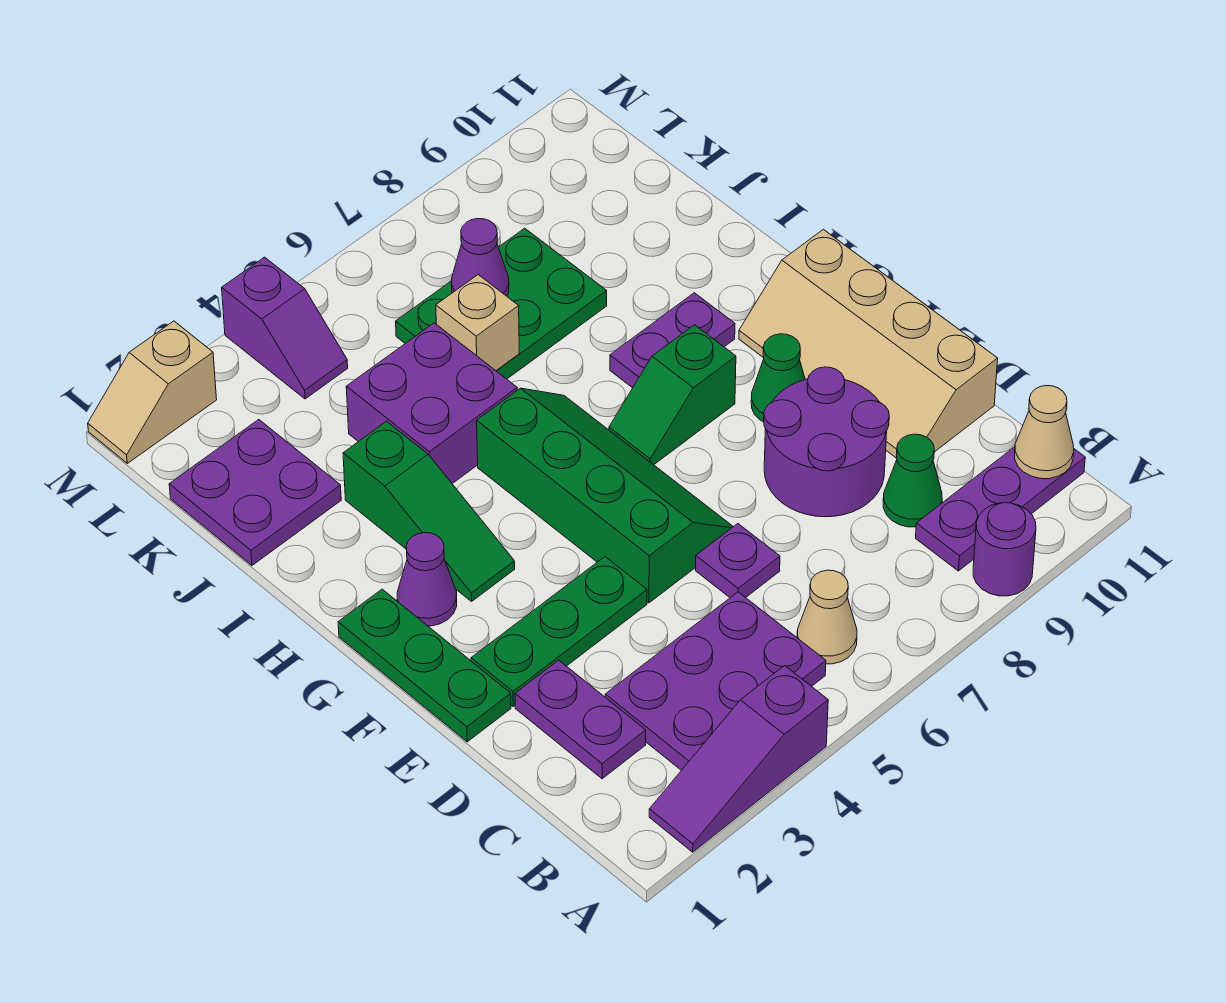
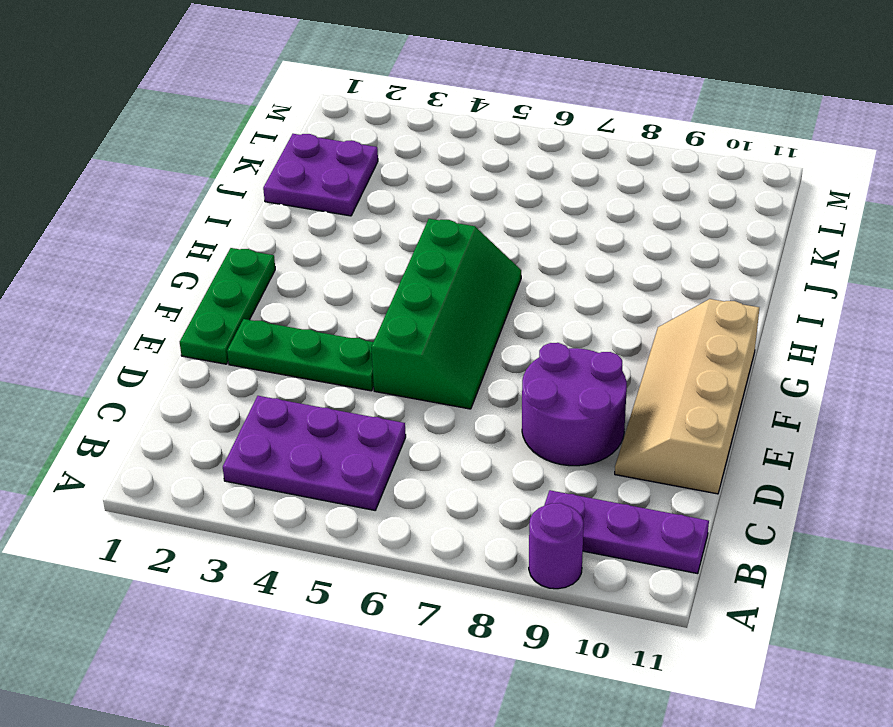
none -> purple slope A2:A4 level 1 top 4
none -> tan cone B6 level 1
none -> purple plate C2:D2 level 1

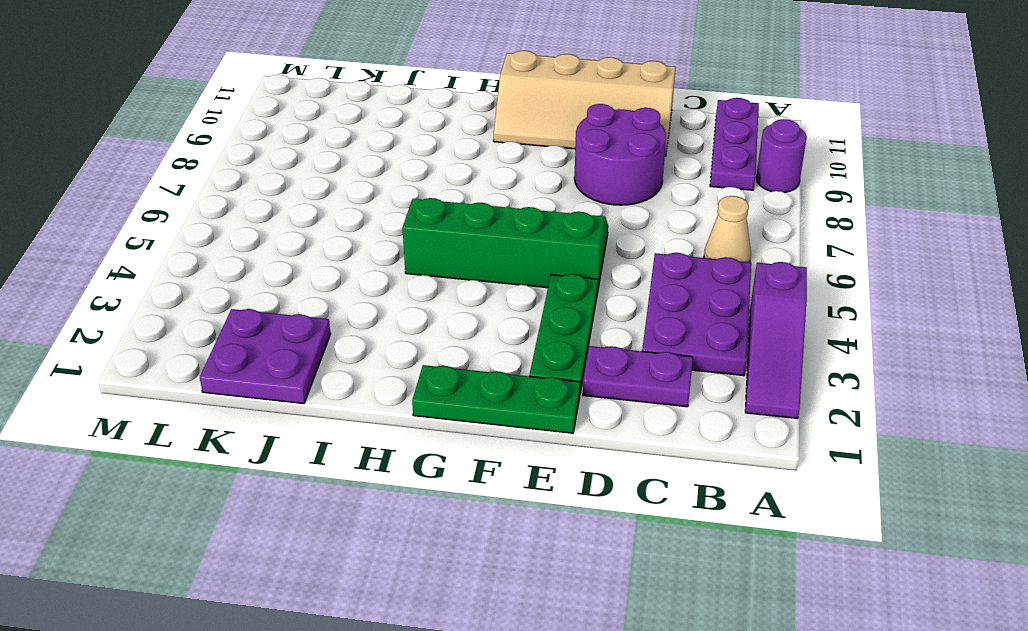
none -> green cone C9 level 1
none -> purple plate D6 level 1
none -> green cone F9 level 1

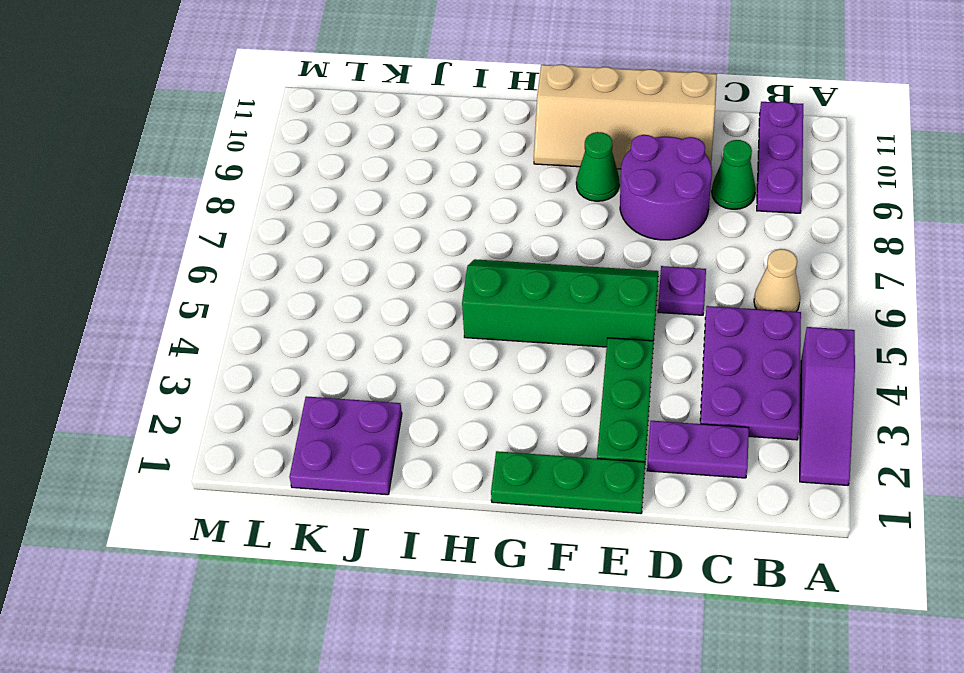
none -> purple round brick A9 level 1
none -> purple cone G2 level 1
none -> green slope G3:I3 level 1 top I

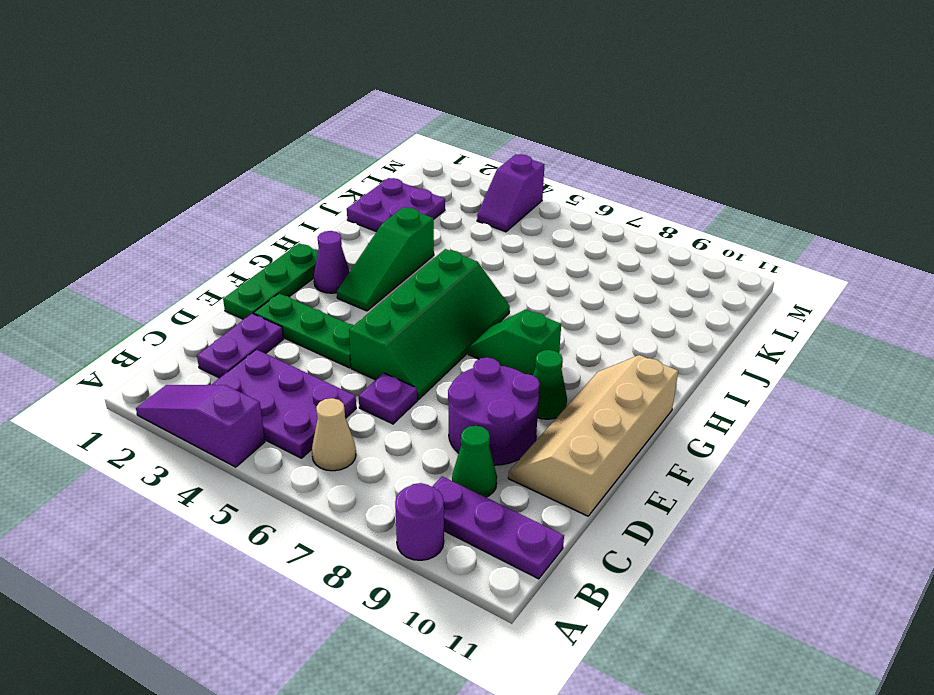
none -> purple plate H8:H9 level 1
none -> purple brick I4:J5 level 1
none -> green plate J6:K8 level 1

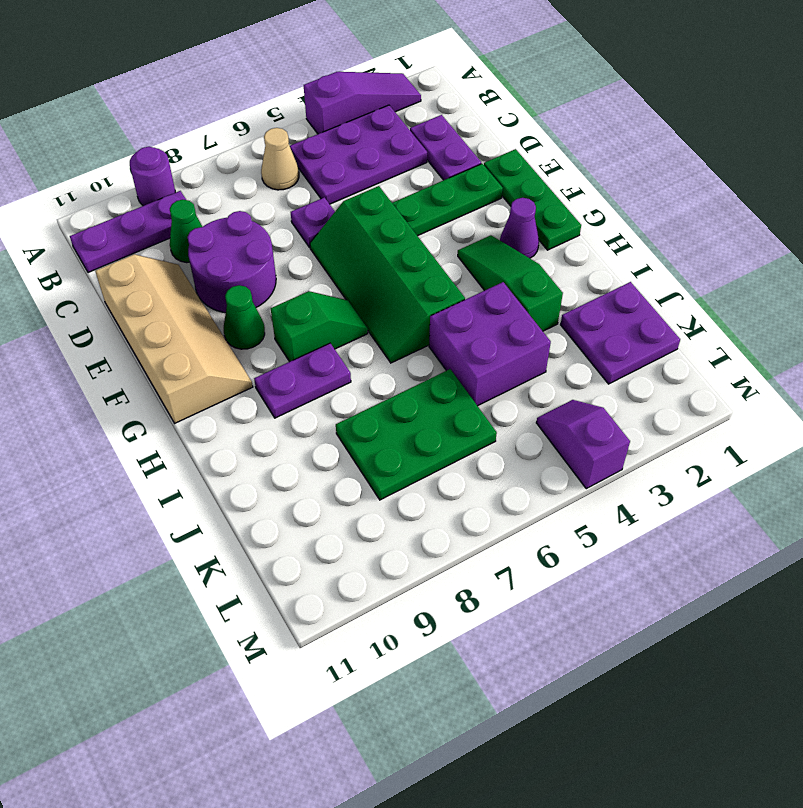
none -> tan slope M1:M2 level 1 top 2
none -> tan cone B11 level 2
none -> tan brick J6 level 2

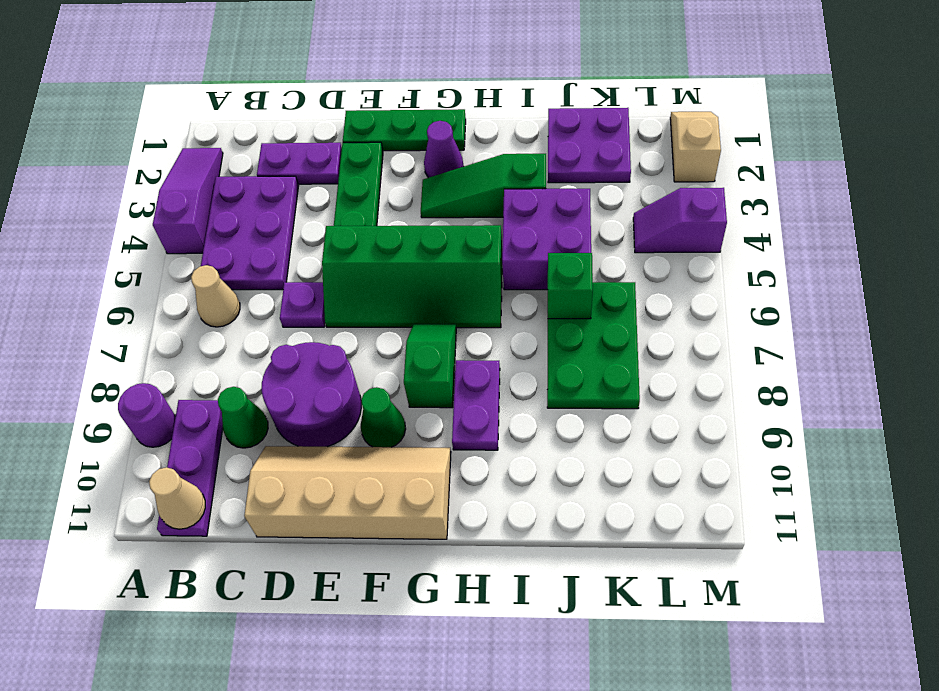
green brick J6 level 2 -> tan brick J6 level 2
none -> purple cone K7 level 2

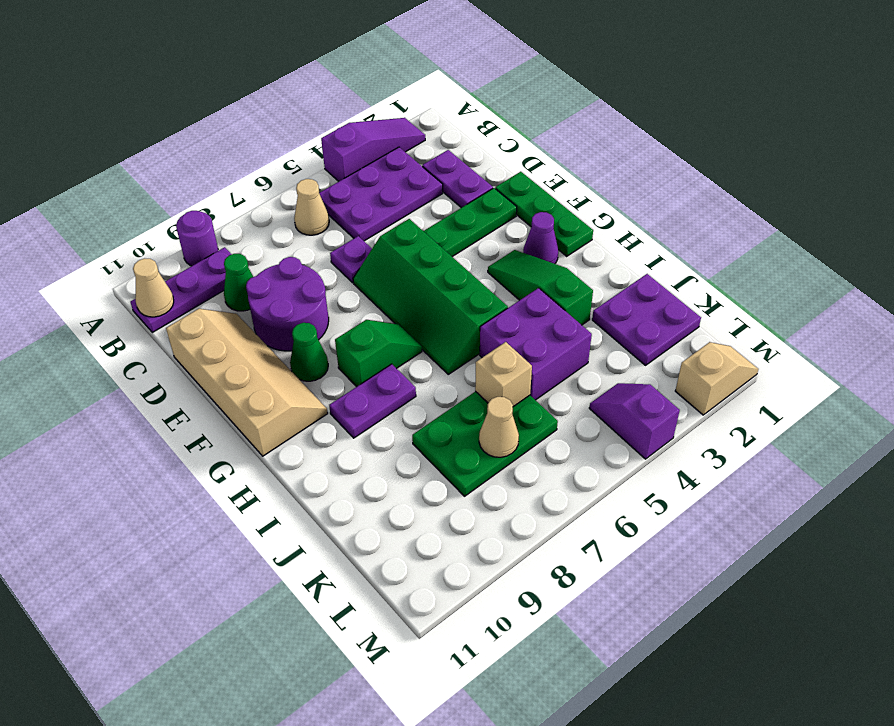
tan cone K7 level 2 -> purple cone K7 level 2

